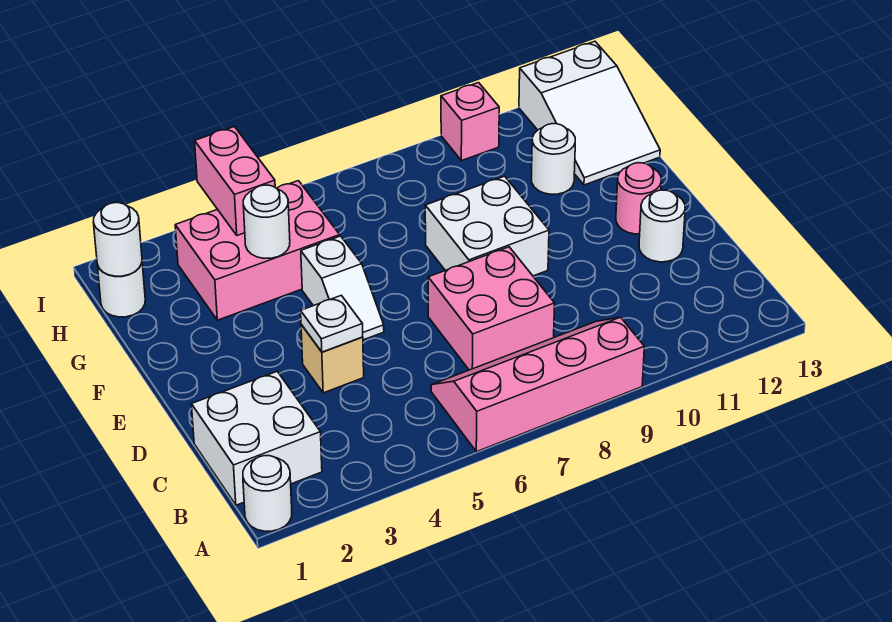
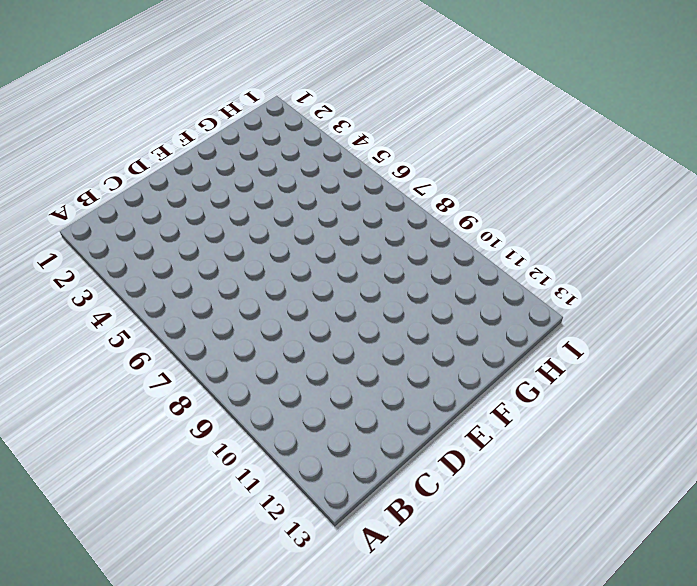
none -> white round brick A1 level 1
none -> pink slope A6:B9 level 1 top A
none -> white brick B1:C2 level 1

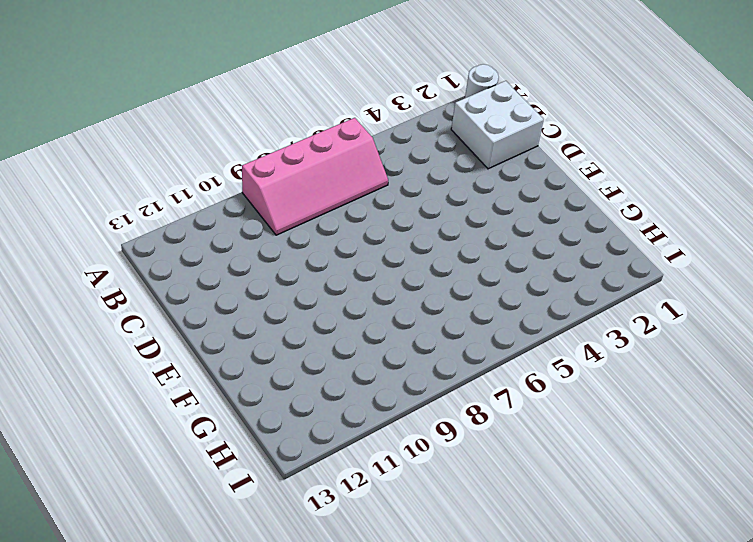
none -> pink brick C7:D8 level 1
none -> tan brick D4 level 1
none -> white round brick D12 level 1

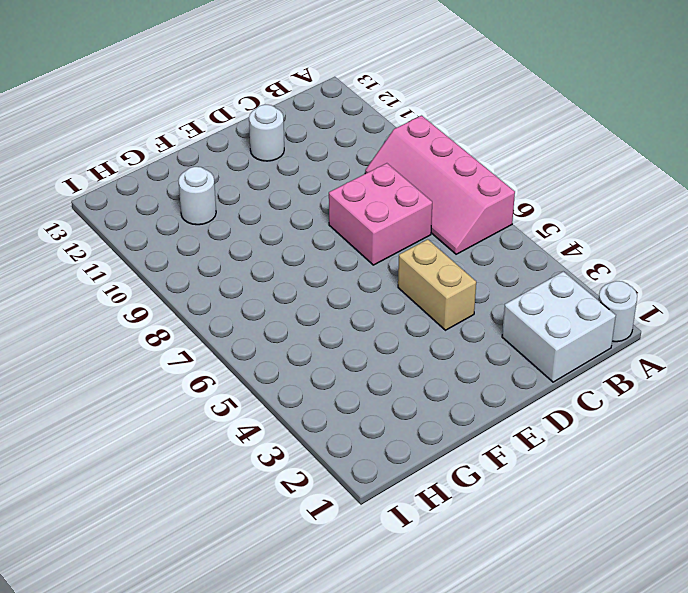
tan brick D4:D5 level 1 -> tan brick D4 level 1
none -> white slope E5:F5 level 1 top F
none -> white brick E8:F9 level 1
none -> pink round brick E12 level 1

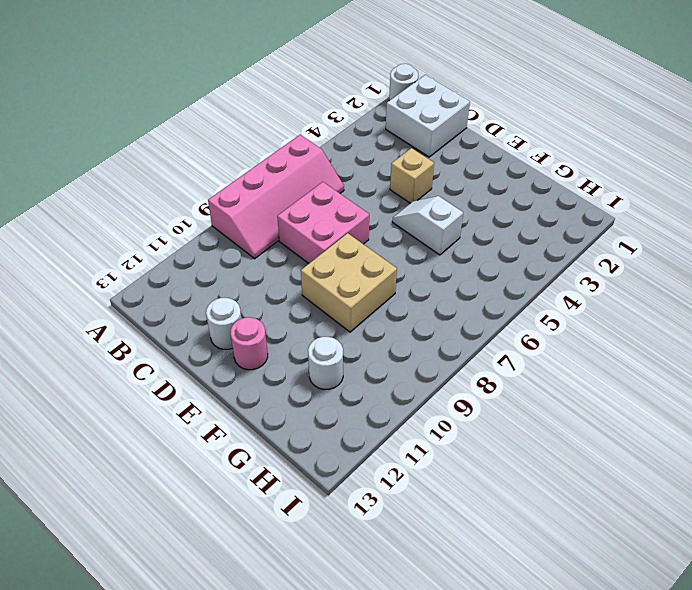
tan brick E8:F9 level 1 -> white brick E8:F9 level 1
none -> pink brick G3:H5 level 1
none -> white slope G12:I13 level 1 top I
none -> white round brick H1 level 1

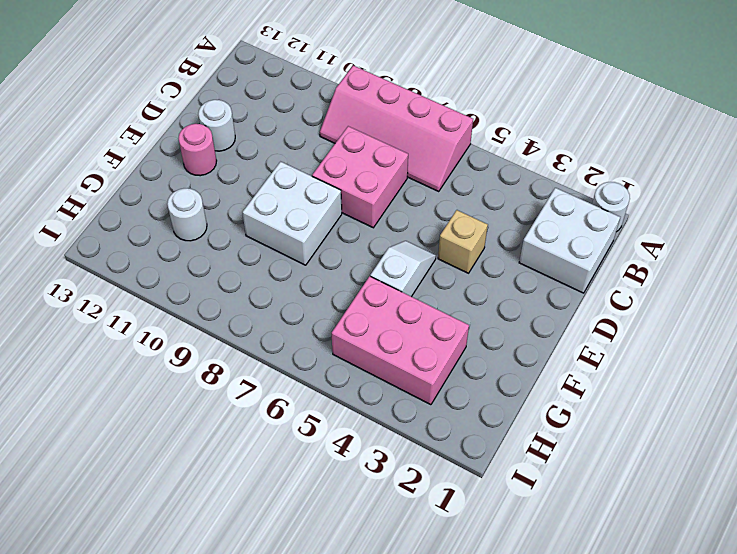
none -> white slope G12:I13 level 1 top I
none -> white round brick H1 level 1
none -> pink brick I10 level 1

